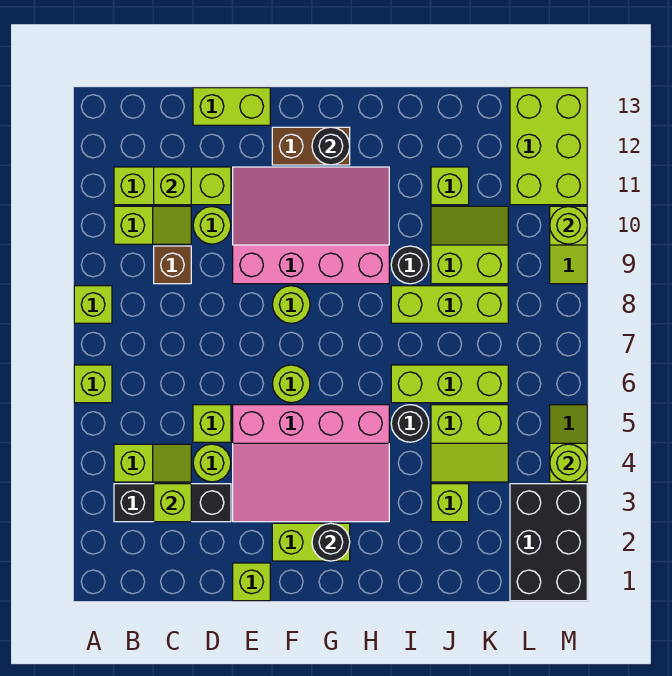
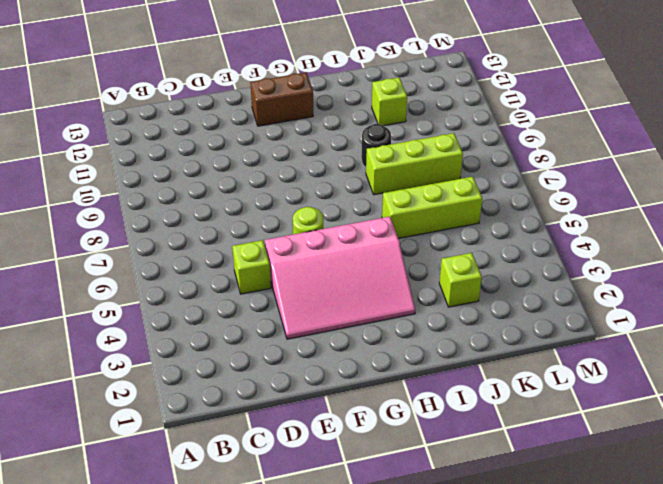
none -> lime brick A6 level 1
none -> lime brick A8 level 1
none -> black brick B3:D3 level 1
none -> lime slope B4:C4 level 1 top B

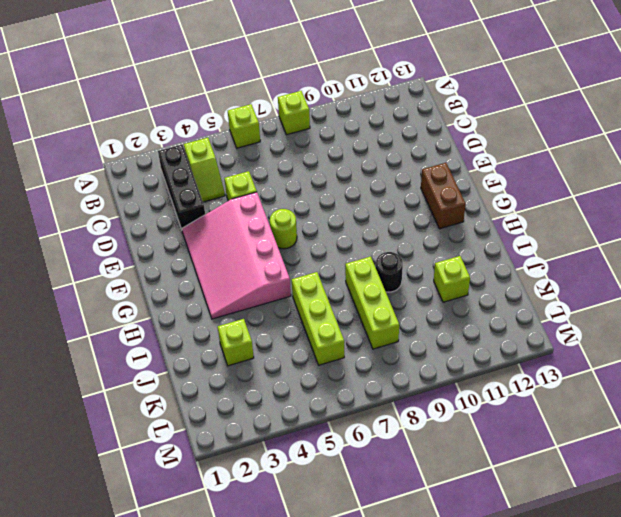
none -> lime slope B10:C10 level 1 top B
none -> lime brick B11:D11 level 1
none -> brown brick C9 level 1
none -> lime round brick D4 level 1

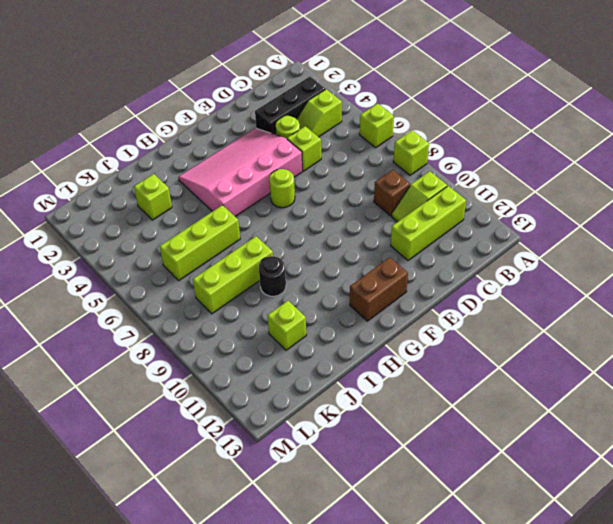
none -> lime round brick D10 level 1
none -> lime brick D13:E13 level 1
none -> lime brick E1 level 1
none -> pink slope E9:H11 level 1 top 9

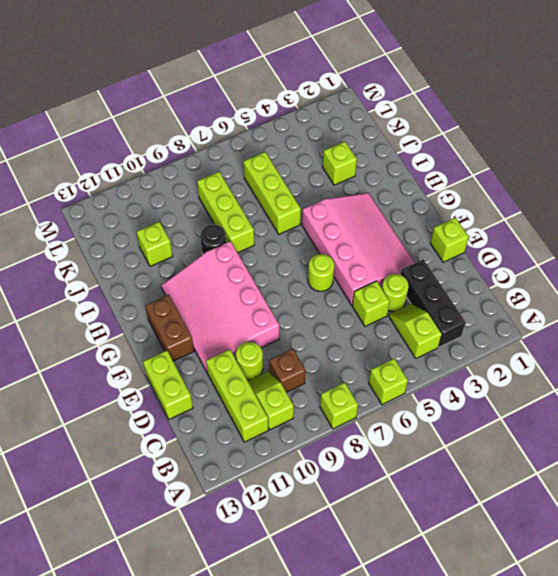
none -> lime brick F2:G2 level 1
none -> lime round brick F8 level 1
none -> black round brick I5 level 1
none -> lime slope J4:K5 level 1 top 5

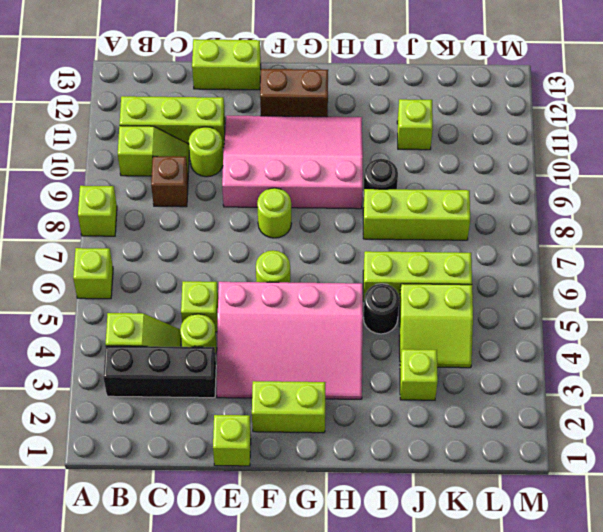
none -> lime slope J9:K10 level 1 top 9
none -> black brick L1:M3 level 1
none -> lime brick L11:M13 level 1
none -> lime slope M4:M5 level 1 top 4

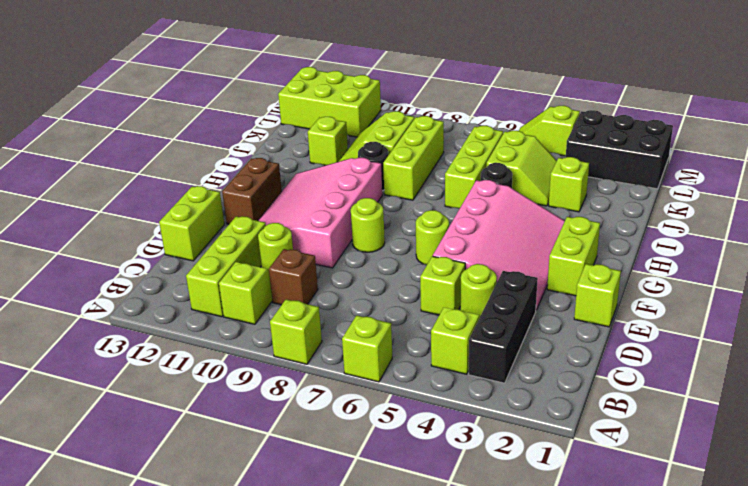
none -> lime slope M9:M10 level 1 top 10
none -> lime brick C3 level 2
none -> lime brick C11 level 2
none -> black round brick G2 level 2

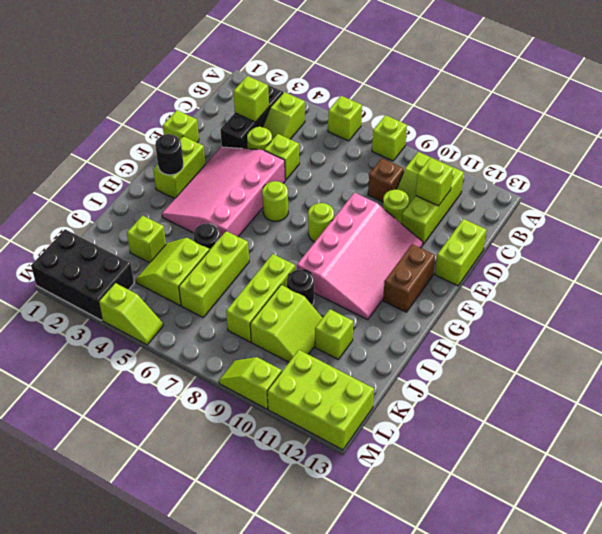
none -> black round brick G12 level 2
none -> lime round brick M4 level 2
none -> lime round brick M10 level 2

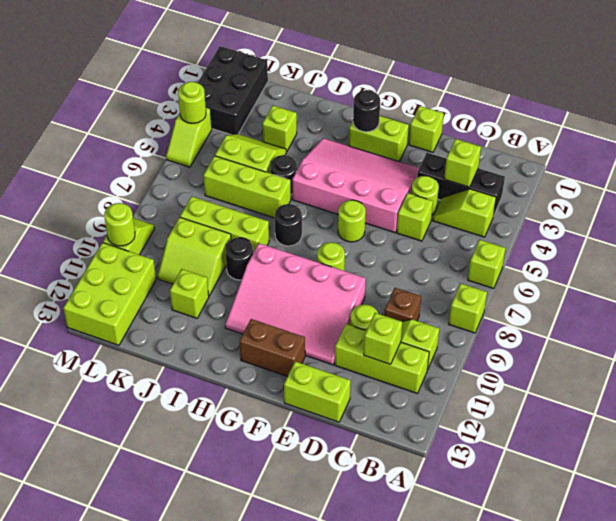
black round brick H7 level 1 -> black round brick G12 level 2

